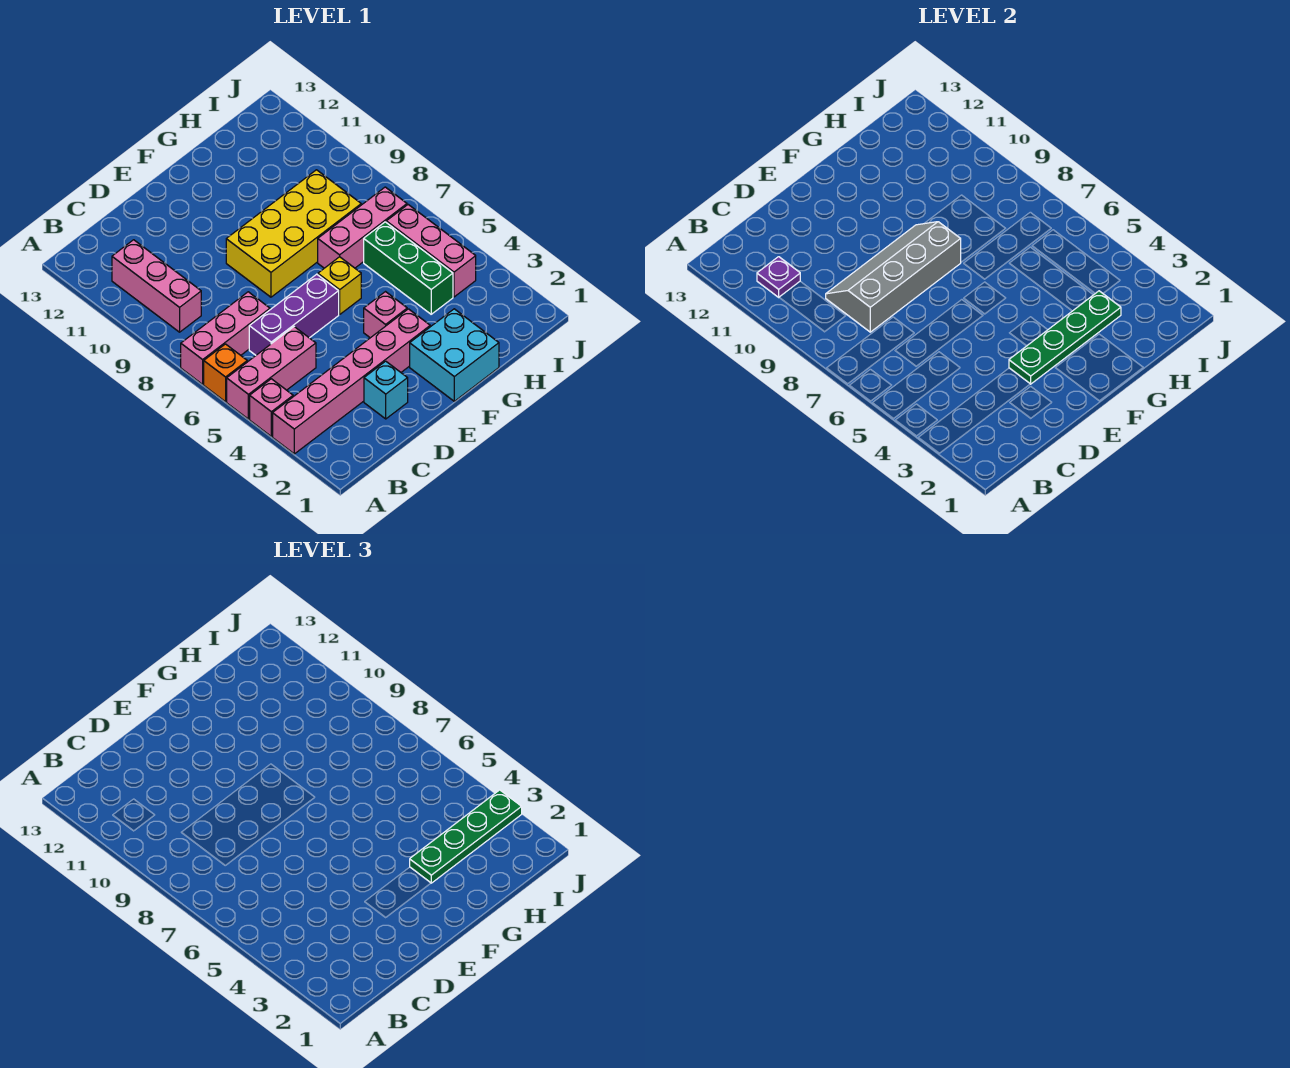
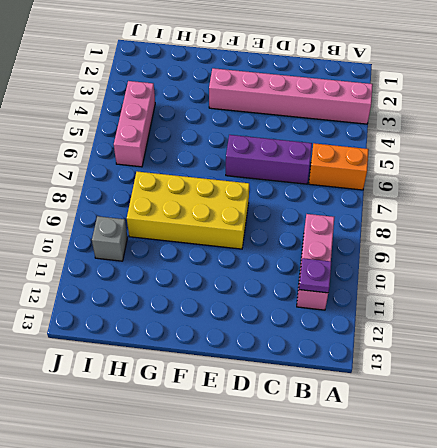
orange brick A6:B6 level 1 -> orange brick A6 level 1
grey brick I10 level 1 -> none
none -> pink brick A4 level 1
none -> pink brick A5:C5 level 1
none -> pink brick A7:C7 level 1

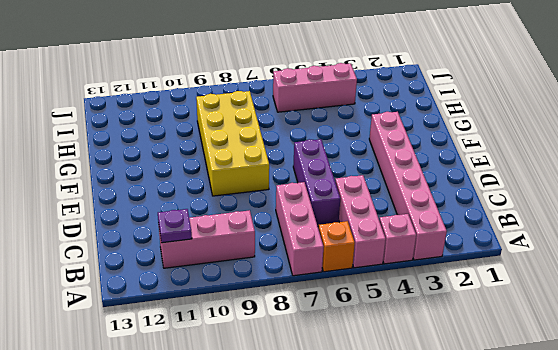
none -> cyan brick D2 level 1
none -> cyan brick F1:G2 level 1
none -> pink brick F4 level 1

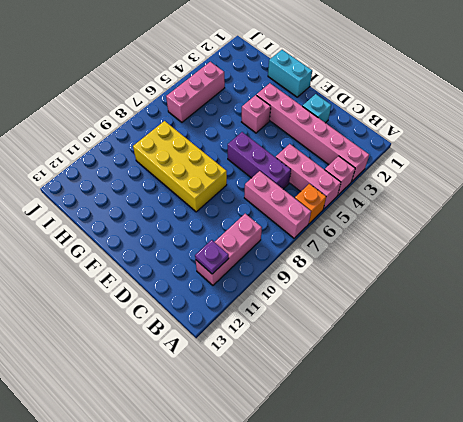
cyan brick F1:G1 level 1 -> cyan brick F1:G2 level 1
none -> yellow brick F6 level 1
none -> pink brick G7:I7 level 1
none -> green brick H4:H6 level 1

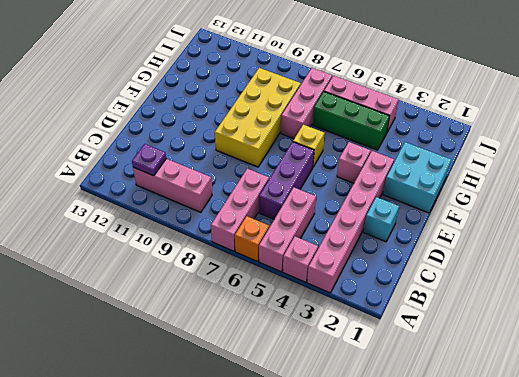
none -> grey slope C8:F9 level 2 top 8
none -> green plate E3:H3 level 2
none -> green plate G3:J3 level 3

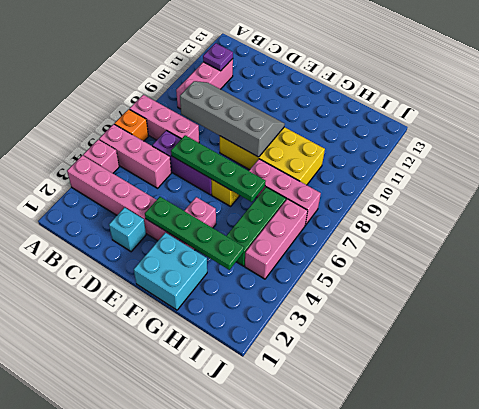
green plate D6:G6 level 2 -> green plate G3:J3 level 3

